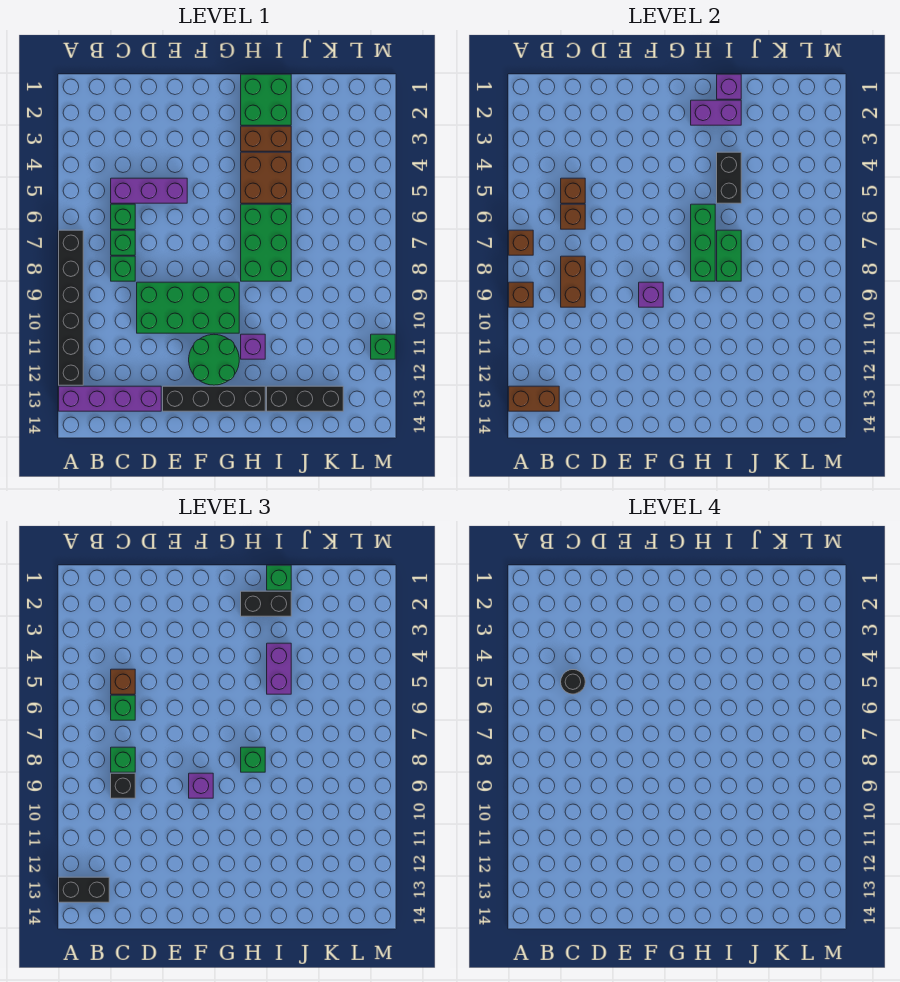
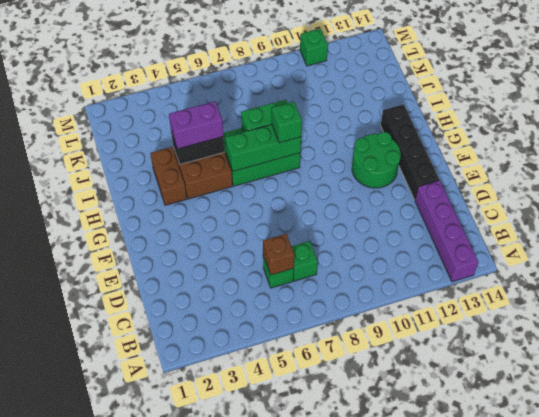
none -> black brick A7:A12 level 1
none -> purple brick C5:E5 level 1
none -> green brick C8 level 1
none -> green brick D9:G10 level 1

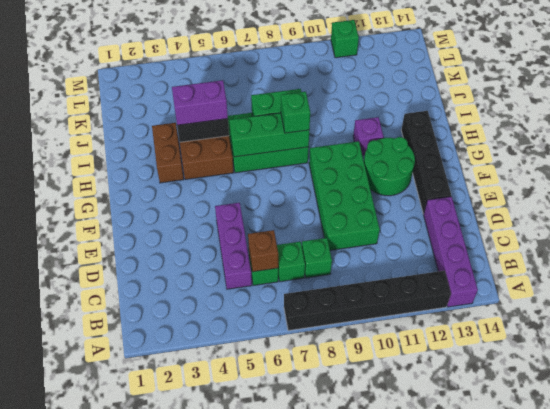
none -> green brick H1:I2 level 1
none -> black brick I13:K13 level 1
none -> brown brick A7 level 2
none -> brown brick A9 level 2

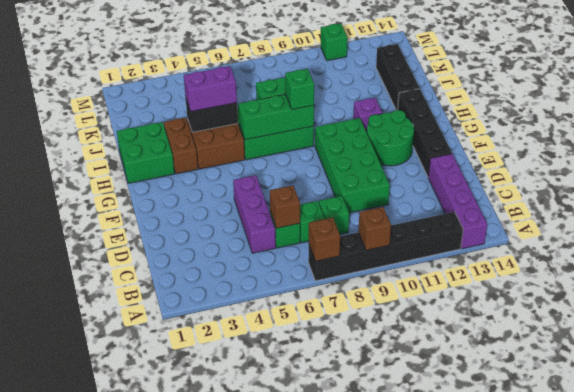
none -> brown brick A13:B13 level 2
none -> brown brick C5 level 2
none -> brown brick C8:C9 level 2
none -> purple brick F9 level 2

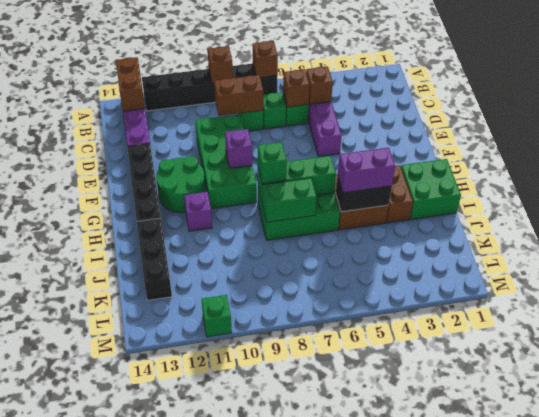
none -> purple brick H2:I2 level 2
none -> purple brick I1 level 2
none -> black brick A13:B13 level 3
none -> brown brick C5 level 3

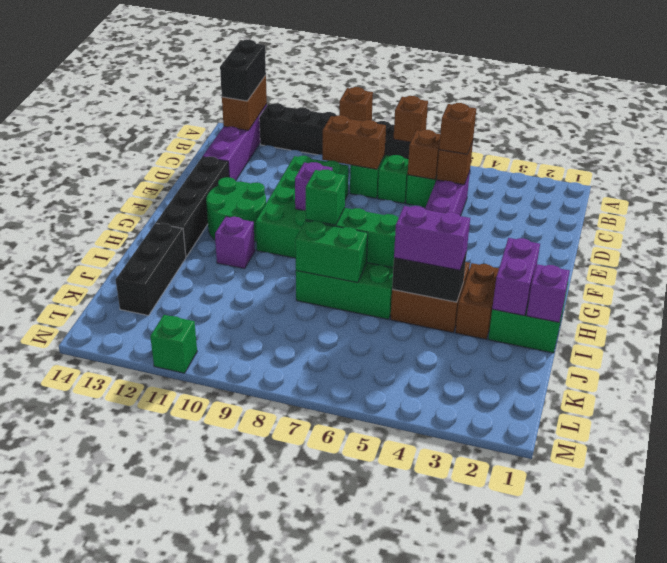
none -> green brick C6 level 3
none -> green brick C8 level 3
none -> black brick C9 level 3
none -> purple brick F9 level 3

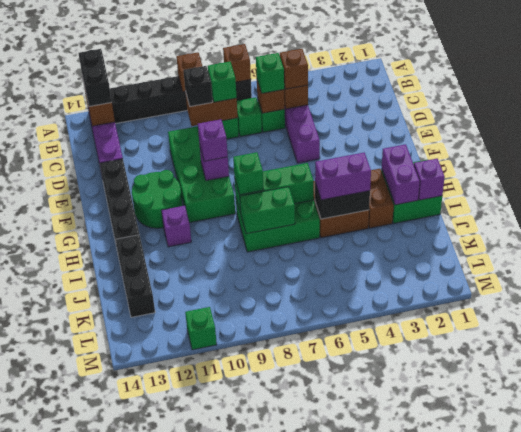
none -> black brick H2:I2 level 3
none -> green brick I1 level 3
none -> black round brick C5 level 4

